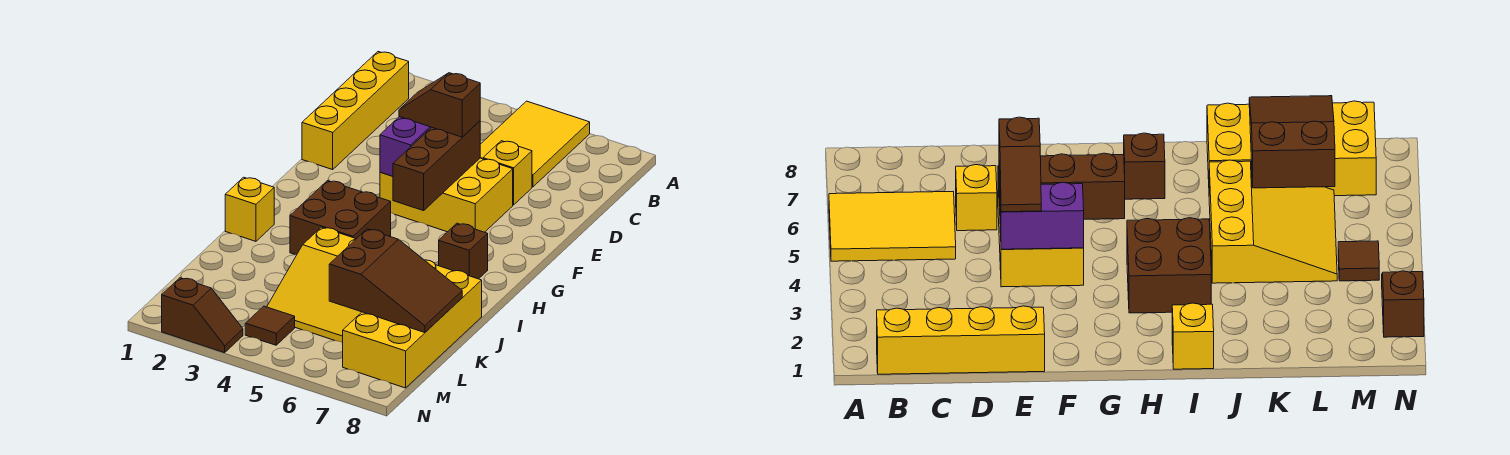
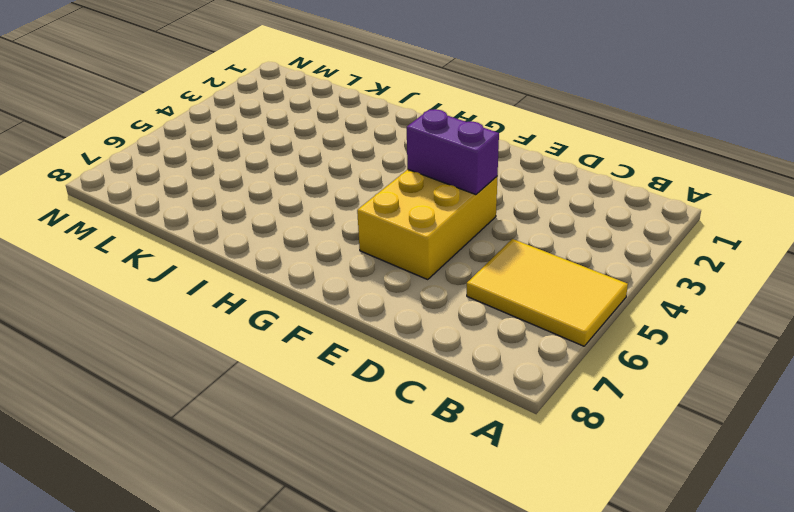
none -> yellow brick B1:E1 level 1
none -> yellow brick D6 level 1
none -> brown brick H3:I4 level 1

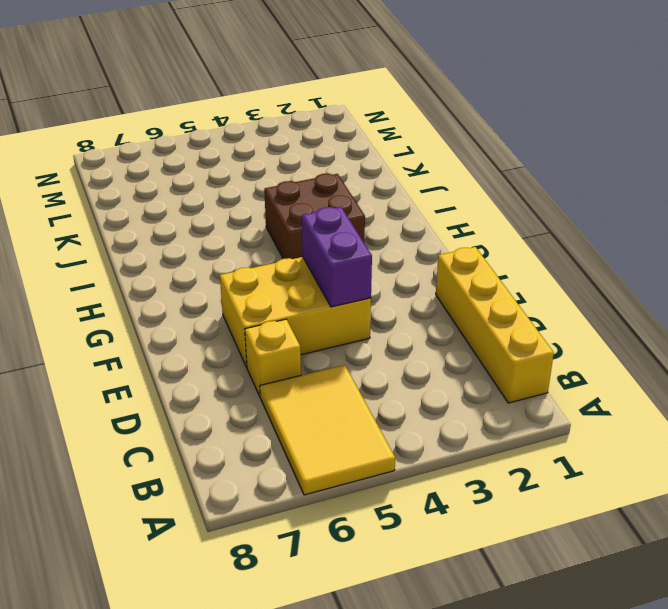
none -> brown brick H7 level 1
none -> yellow brick I1 level 1
none -> yellow slope J4:L6 level 1 top J

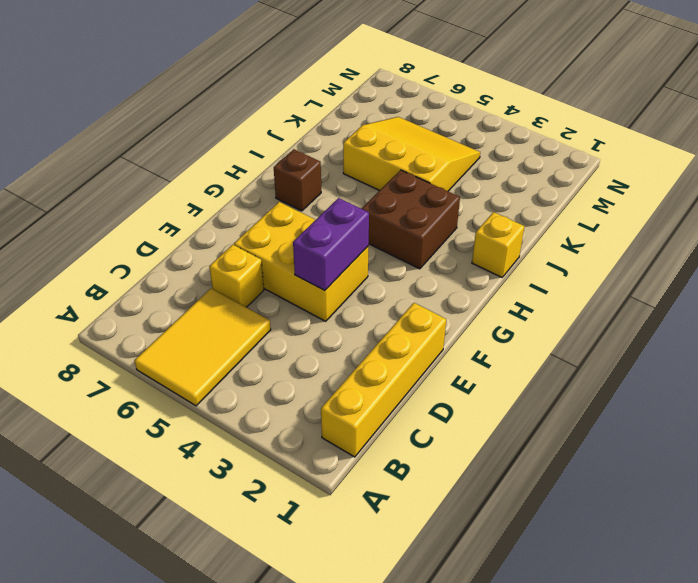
none -> yellow brick J7:M8 level 1
none -> brown tile M4 level 1
none -> brown slope N2:N3 level 1 top 2

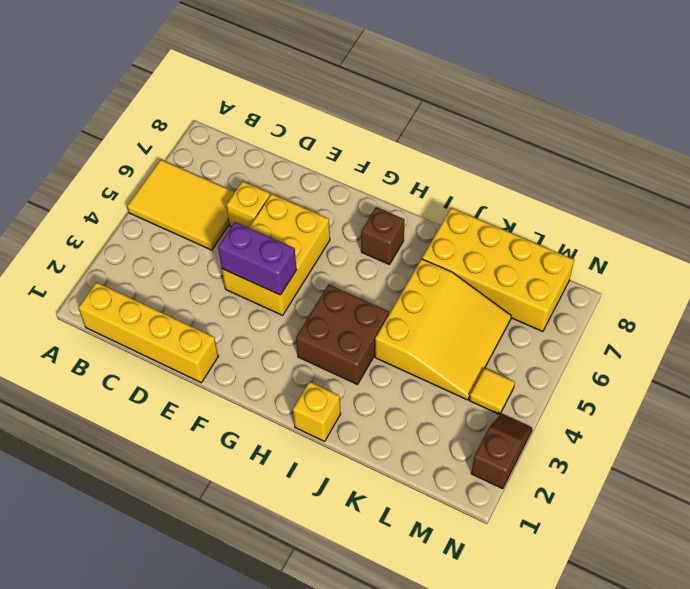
yellow tile M4 level 1 -> brown tile M4 level 1
none -> brown brick E5:G5 level 2
none -> brown slope K6:L8 level 2 top 6
none -> brown slope E4:E5 level 3 top 5

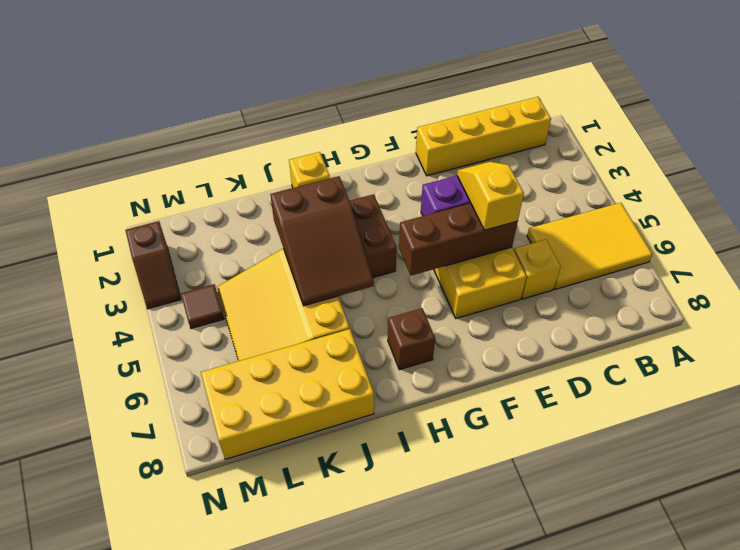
yellow slope E4:E5 level 3 top 5 -> brown slope E4:E5 level 3 top 5
brown slope I3:J5 level 2 top 3 -> brown slope K6:L8 level 2 top 6

